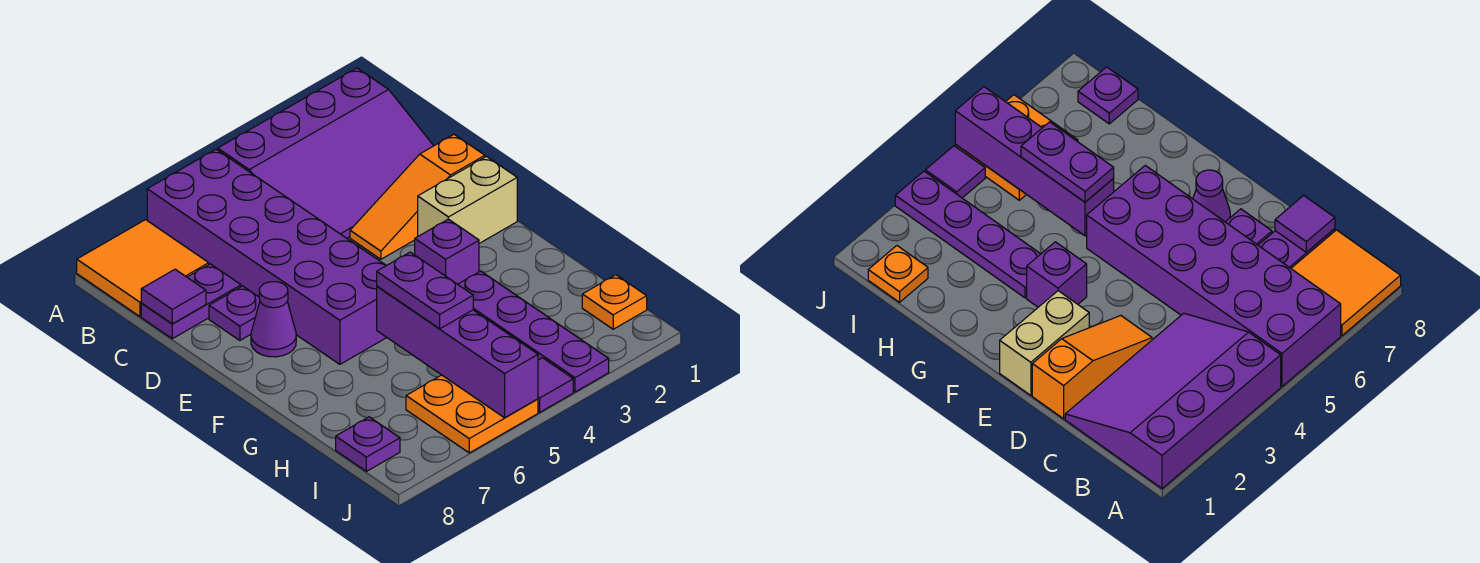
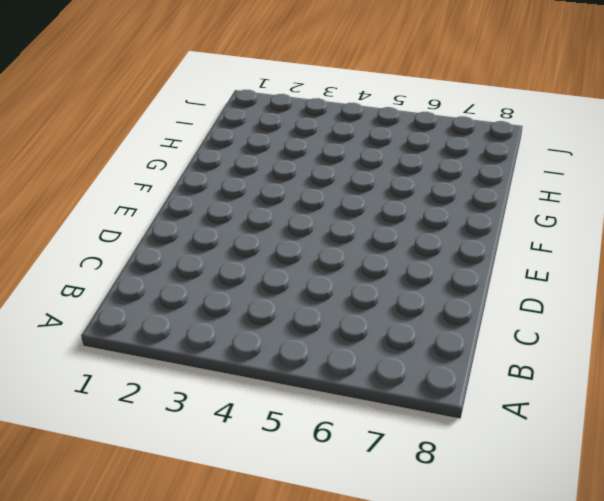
none -> purple slope A1:C4 level 1 top A
none -> purple brick A5:F6 level 1
none -> orange tile A7:B8 level 1

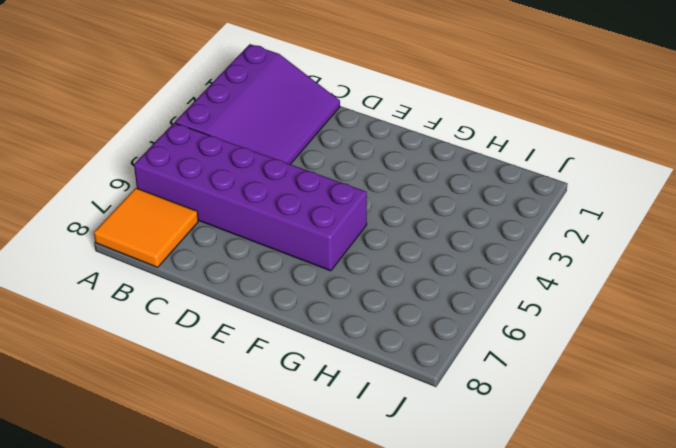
none -> purple plate C7:C8 level 1
none -> orange slope D1:D3 level 1 top 1
none -> purple plate D7 level 1

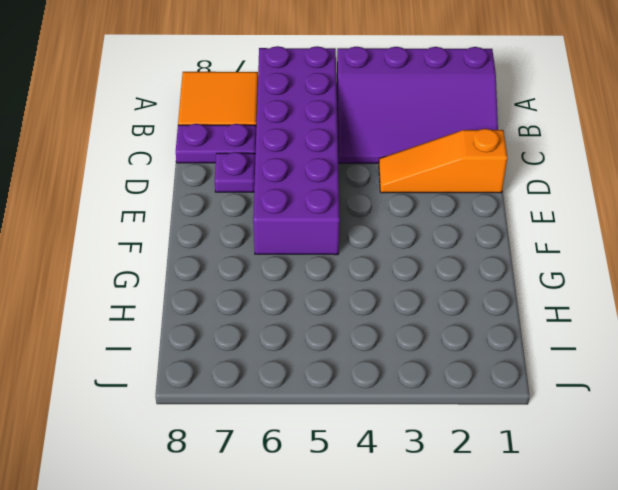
none -> tan brick E1:E2 level 1
none -> purple cone E7 level 1
none -> purple brick F3 level 1

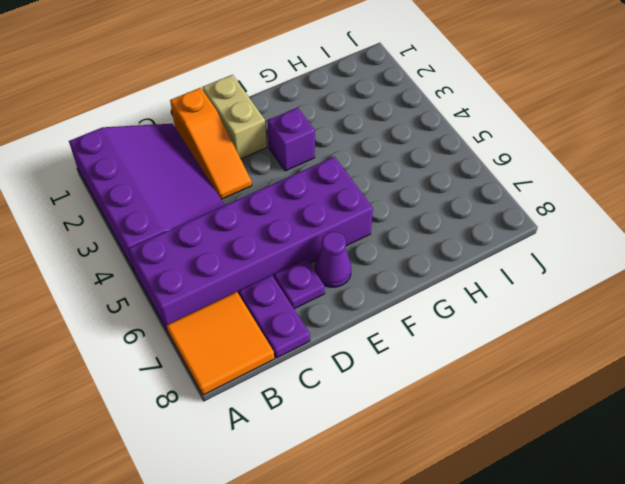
none -> purple plate G3:J3 level 1
none -> orange plate I1 level 1
none -> orange plate I5:J6 level 1

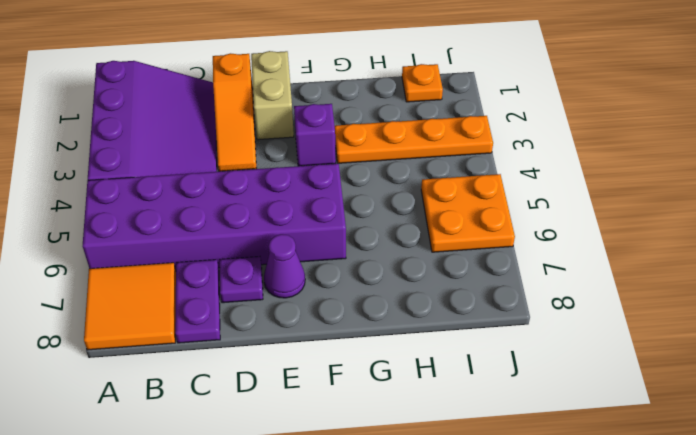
orange plate G3:J3 level 1 -> purple plate G3:J3 level 1
none -> purple plate I8 level 1
none -> purple tile J4 level 1
none -> purple tile C8 level 2

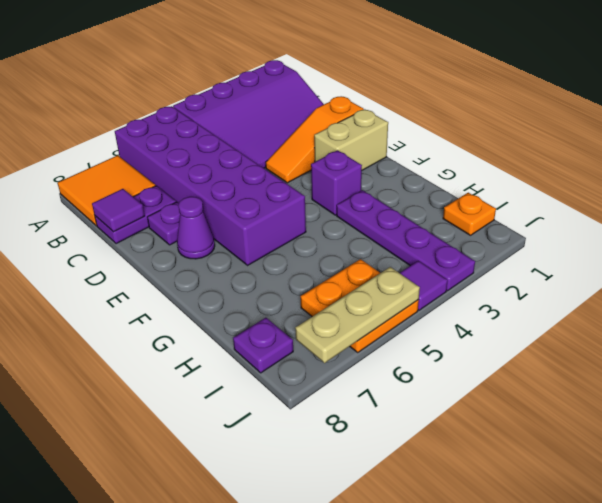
tan plate J5:J7 level 2 -> purple brick G5:J5 level 2
none -> purple plate G5:H5 level 3

